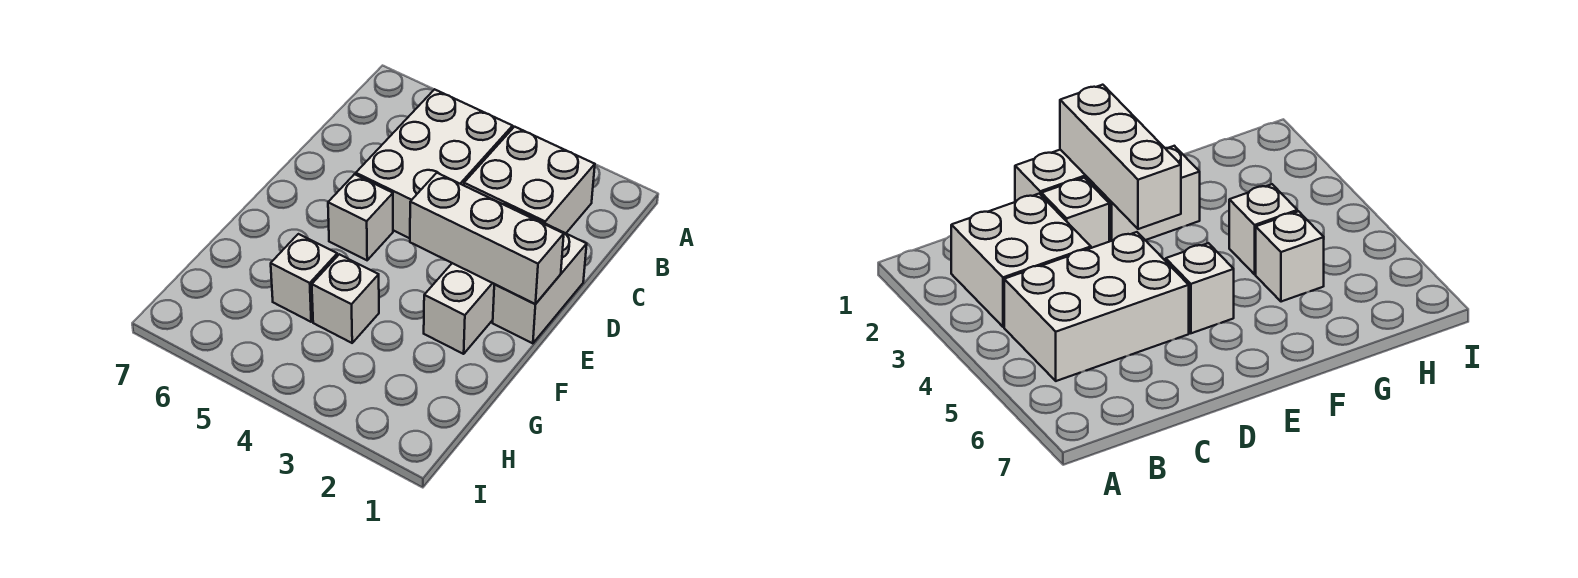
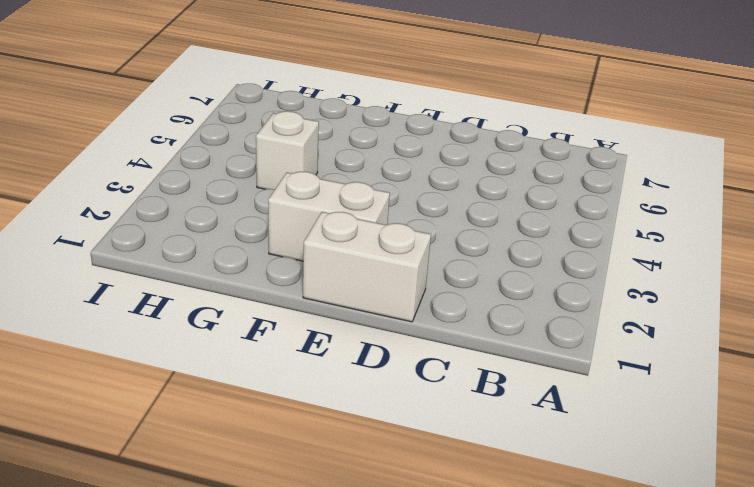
none -> white brick B2:C3 level 1
none -> white brick B4:D5 level 1

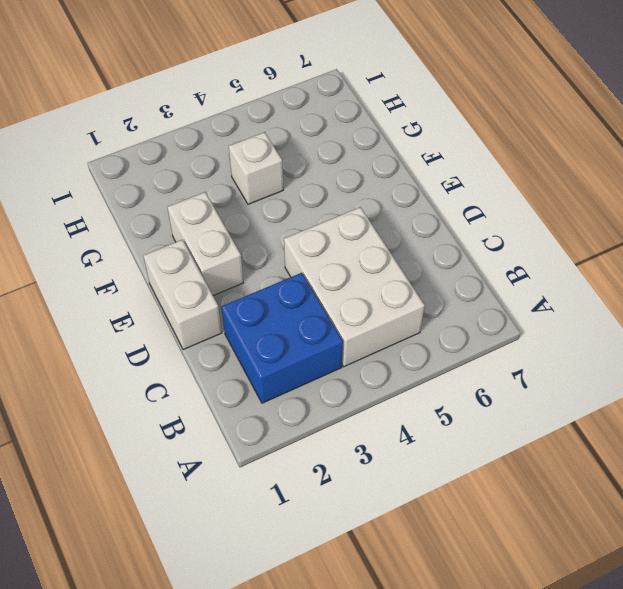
blue brick B2:C3 level 1 -> white brick B2:C3 level 1
none -> white brick D2 level 1
none -> white brick E5 level 1

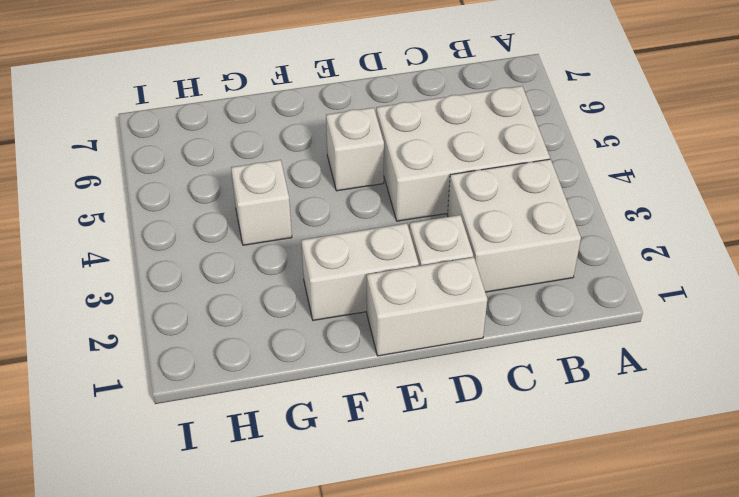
none -> white brick G5 level 1
none -> white brick E1:E3 level 2

